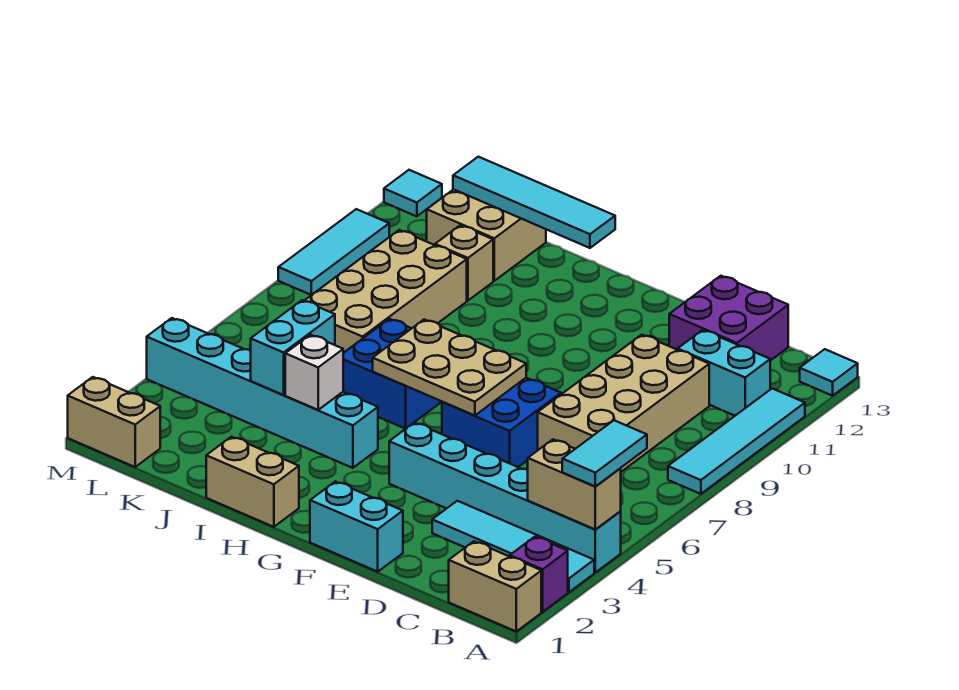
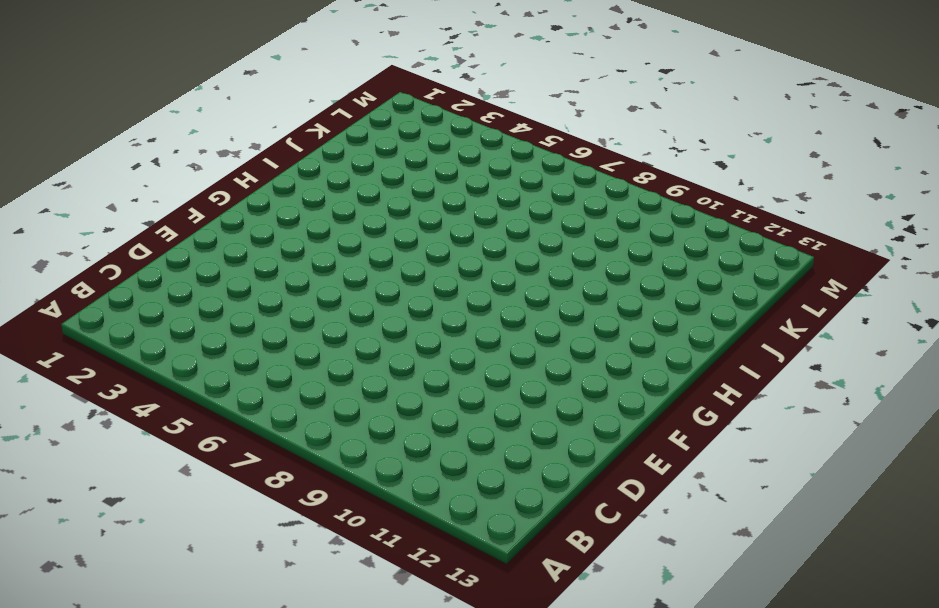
none -> tan brick A1:B1 level 1
none -> purple brick A2 level 1
none -> cyan tile A3:D3 level 1

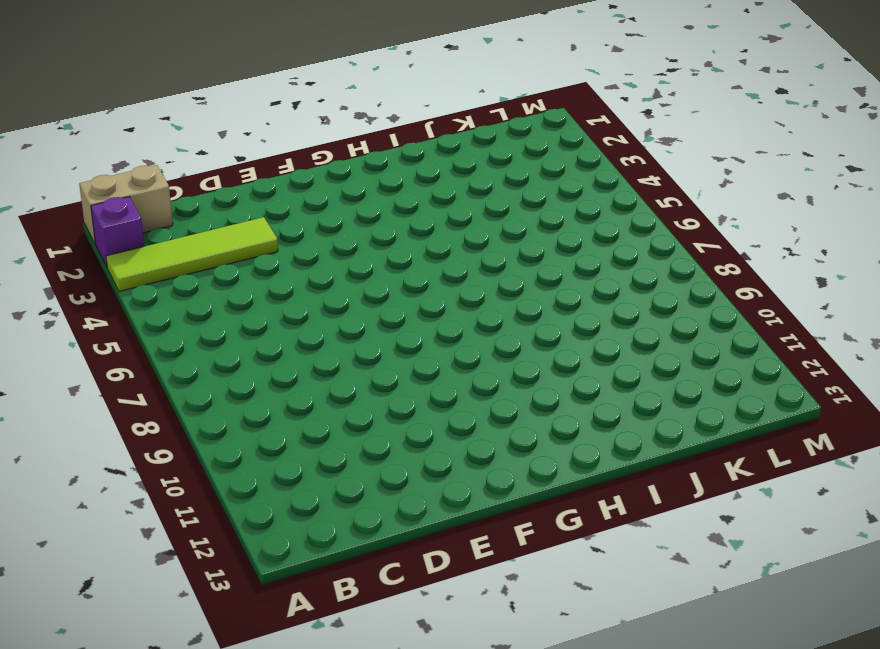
lime tile A3:D3 level 1 -> cyan tile A3:D3 level 1
none -> cyan brick A4:F4 level 1
none -> cyan tile A8:A11 level 1
none -> cyan tile A13 level 1

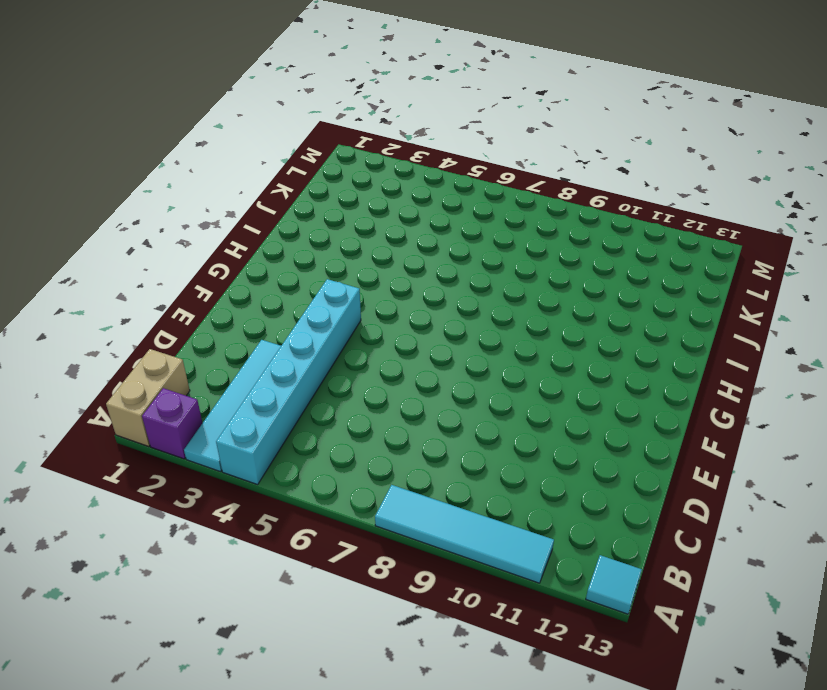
none -> cyan brick B11:C11 level 1
none -> tan brick C7:D10 level 1
none -> purple brick C12:D13 level 1

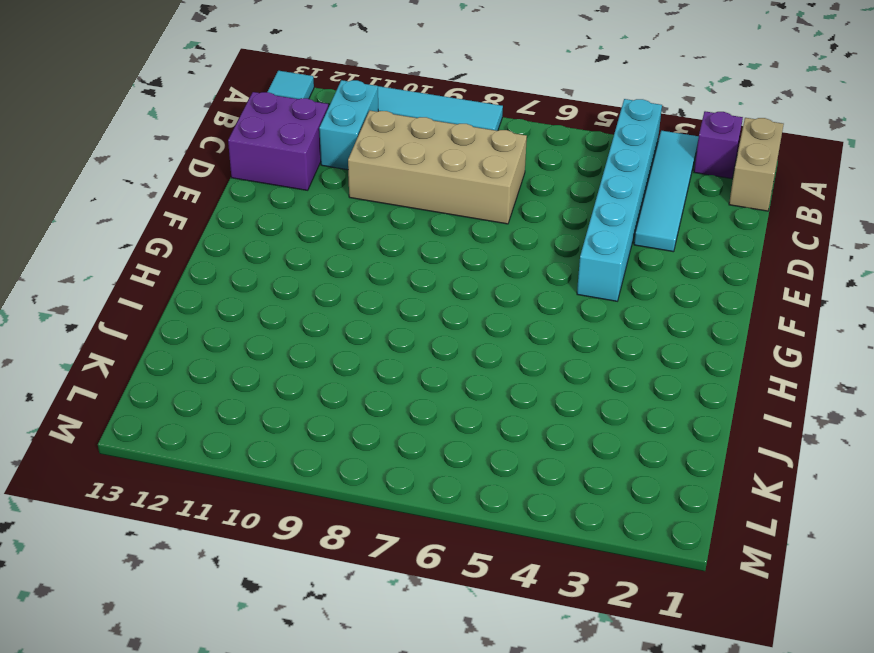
none -> cyan brick E1:F1 level 1
none -> blue brick E6:F7 level 1
none -> tan brick H1:I1 level 1

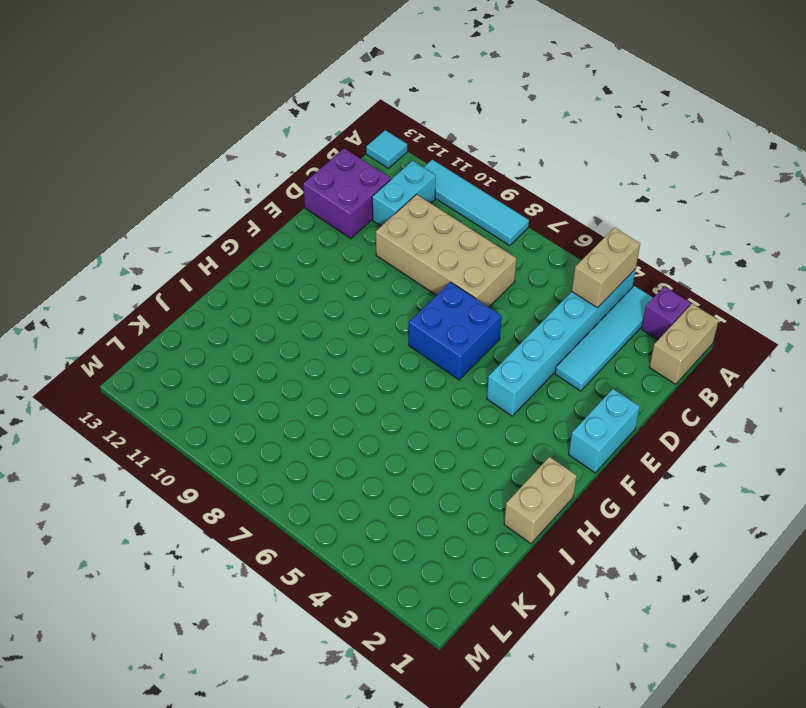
none -> cyan brick H4:M4 level 1
none -> blue brick H6:I7 level 1
none -> tan brick J7:K10 level 1

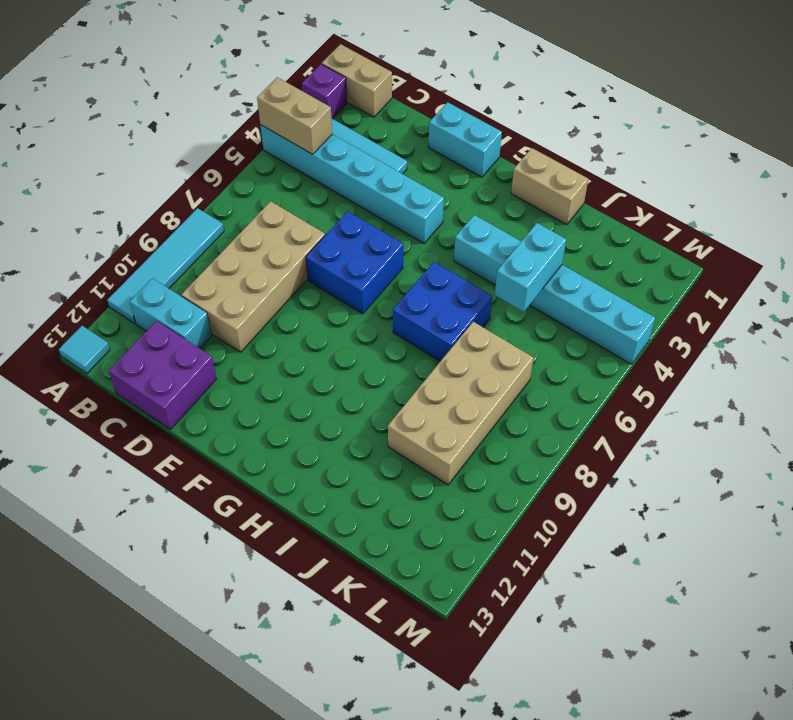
none -> tan brick J11 level 1
none -> tan brick J12:K13 level 1
none -> tan brick L1:M1 level 1

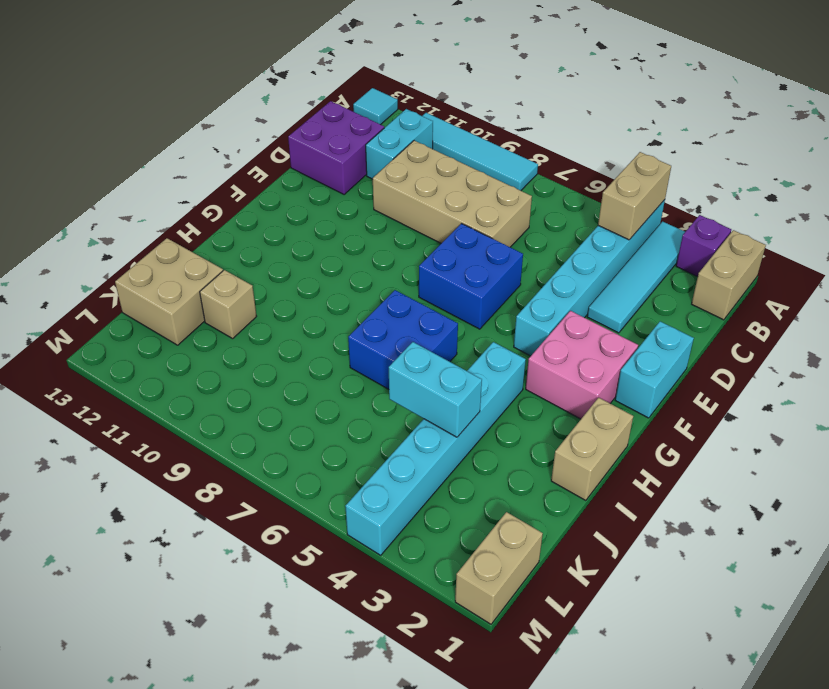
pink brick F2:G3 level 1 -> none
none -> tan brick J7:K10 level 1
none -> cyan tile M9:M11 level 1
none -> cyan tile M13 level 1

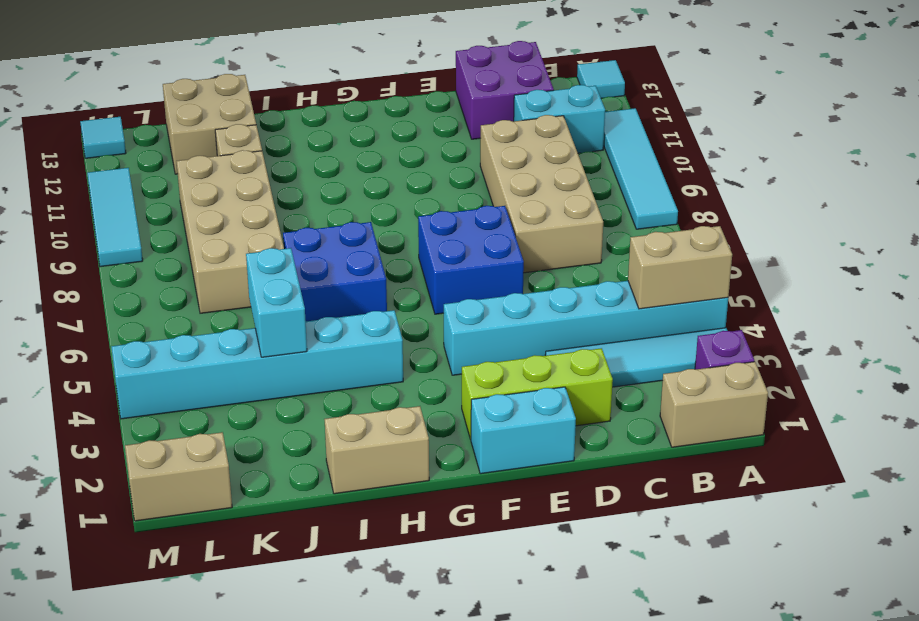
lime brick D2:F2 level 1 -> none
none -> tan plate F6:H7 level 2
none -> cyan tile H13:K13 level 2
none -> white brick I4 level 2

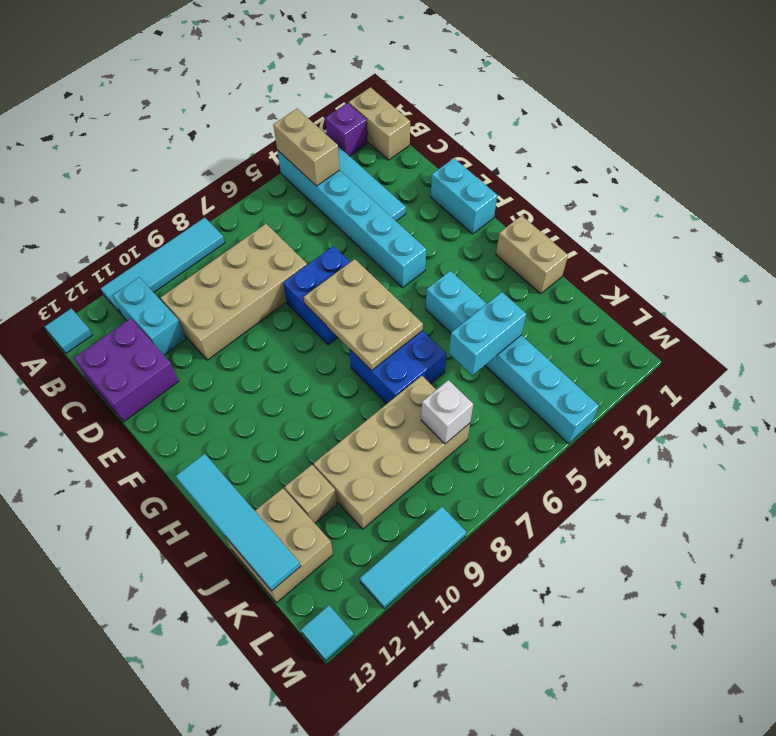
white brick K7 level 2 -> white brick I4 level 2
none -> tan brick L1:M1 level 1
none -> cyan tile A4:A5 level 3

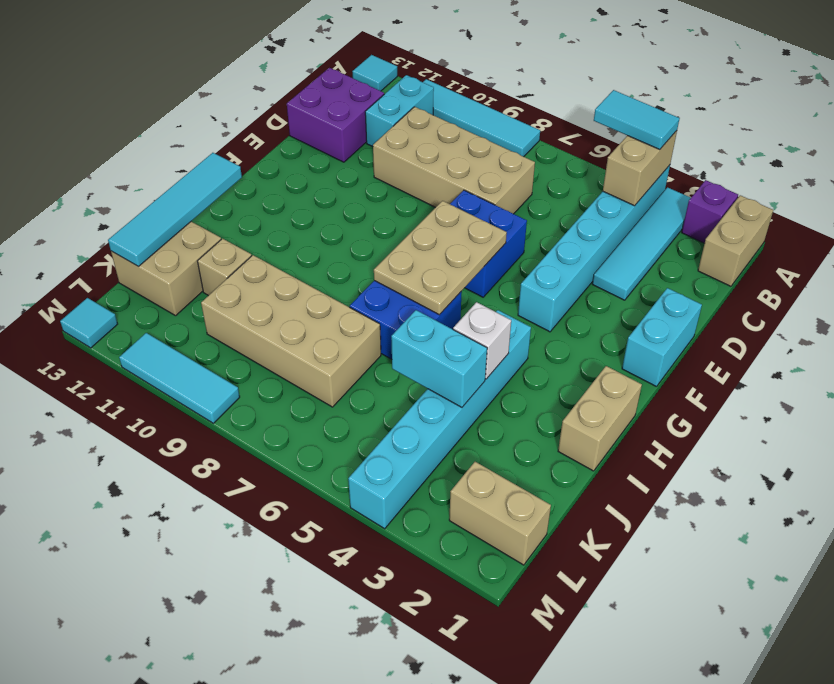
tan brick L1:L2 level 1 -> tan brick L1:M1 level 1

